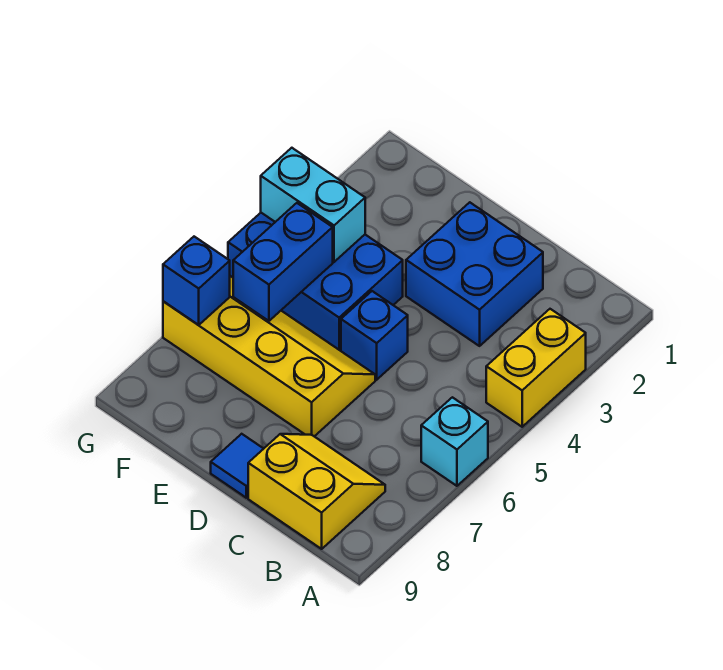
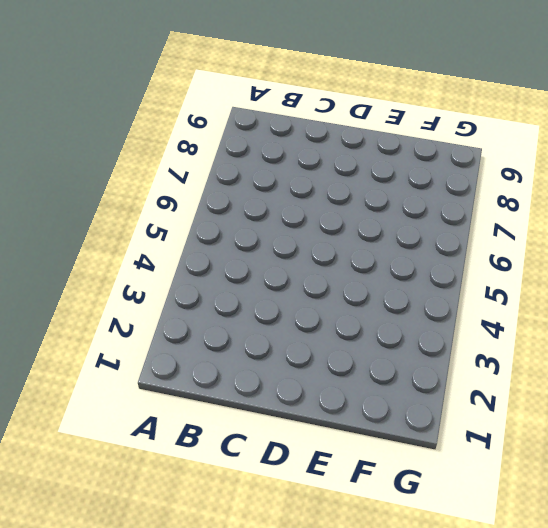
none -> yellow brick A3:A4 level 1
none -> cyan brick A6 level 1

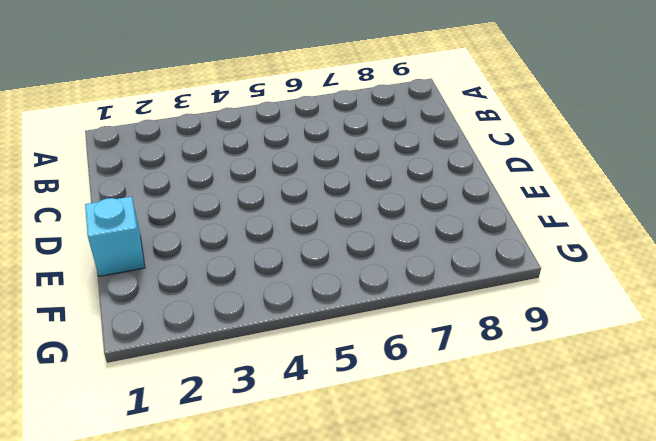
cyan brick E1 level 1 -> cyan brick A6 level 1
none -> yellow brick A3:A4 level 1
none -> yellow slope B8:C9 level 1 top 9

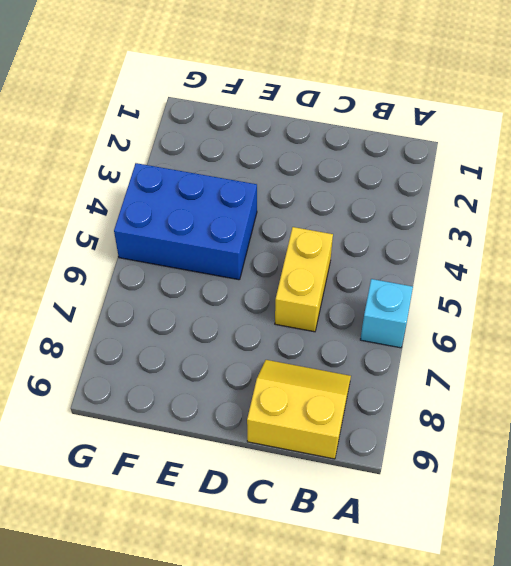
yellow brick C5:C6 level 1 -> yellow brick A3:A4 level 1
none -> blue brick C2:D3 level 1
none -> blue brick D5 level 1

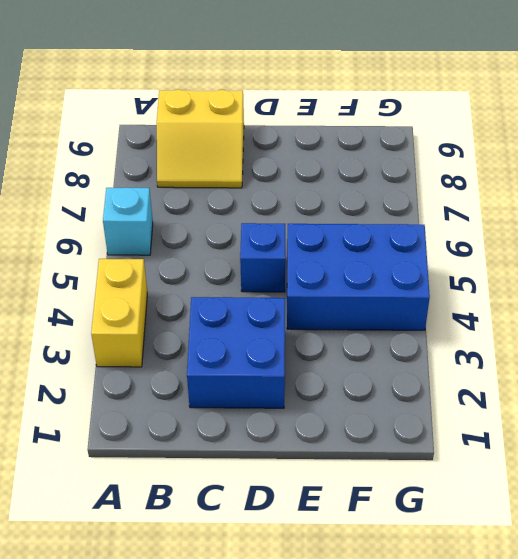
none -> yellow slope D6:G7 level 1 top 7
none -> blue tile D9 level 1

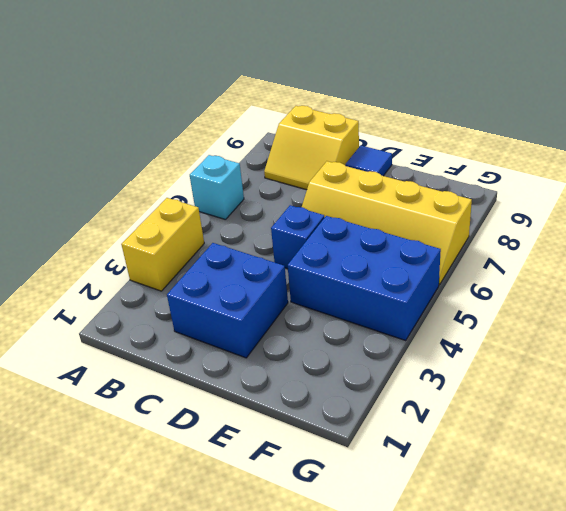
none -> cyan brick F4:G4 level 2
none -> blue brick F5:F6 level 2

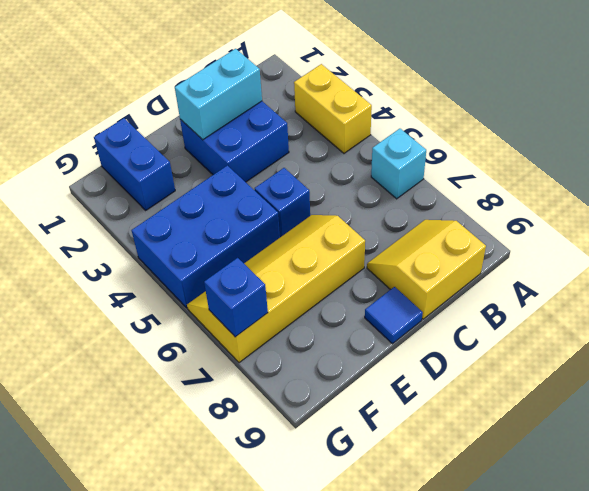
cyan brick C2:D2 level 2 -> cyan brick F4:G4 level 2
blue brick F1:F2 level 1 -> blue brick F5:F6 level 2

